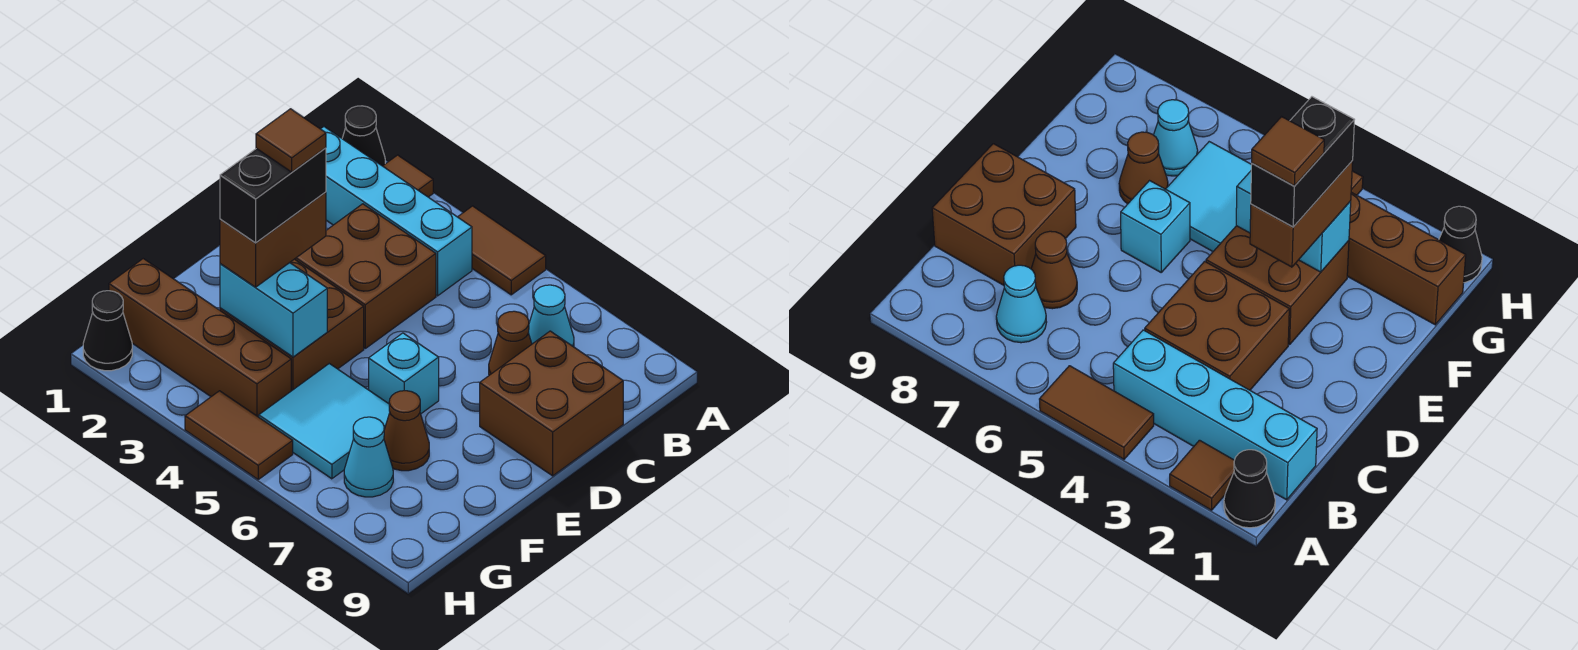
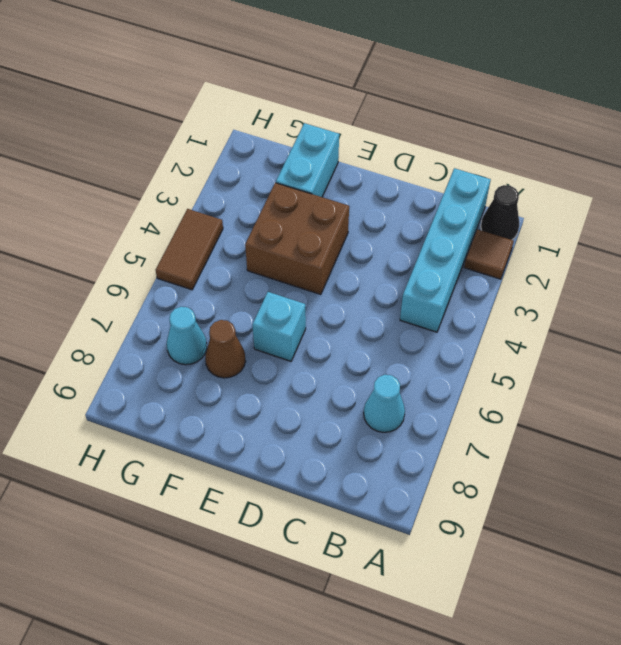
cyan brick F1:F2 level 1 -> cyan brick F3:F4 level 2
none -> brown tile A4:A5 level 1
none -> brown brick C3:D4 level 1
none -> brown cone C7 level 1

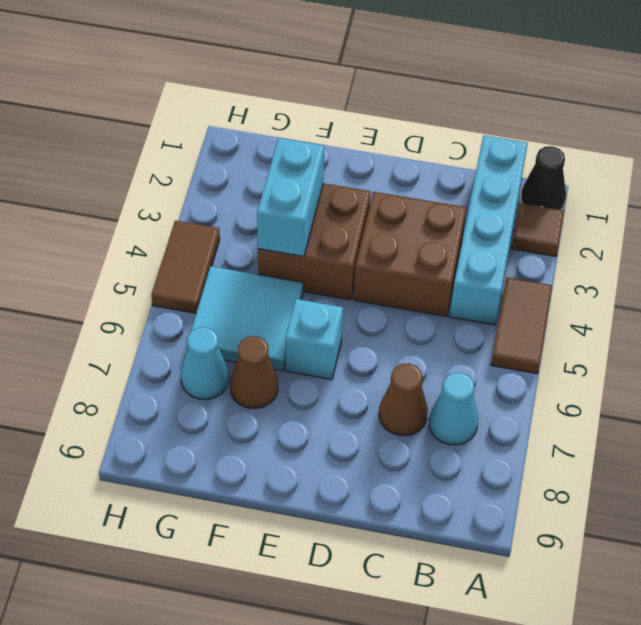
none -> brown brick C8:D9 level 1
none -> brown brick G1:G4 level 1
none -> black cone H1 level 1

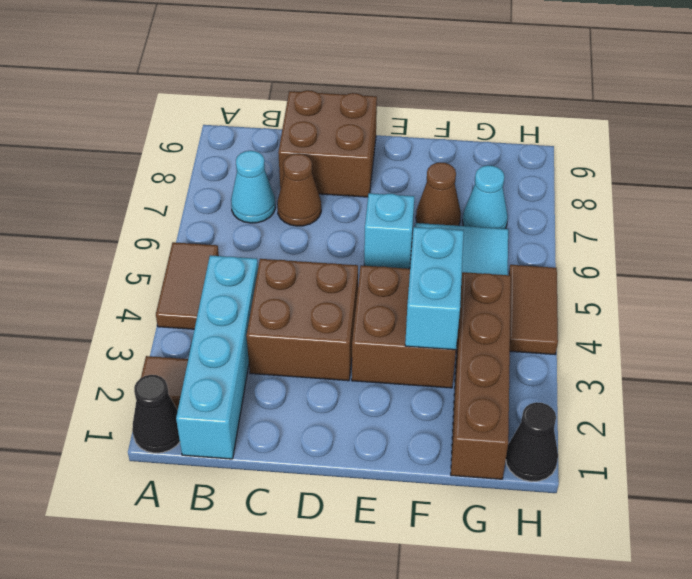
none -> brown brick E3:F3 level 3
none -> black brick E3:F3 level 4
none -> brown tile E3 level 5

